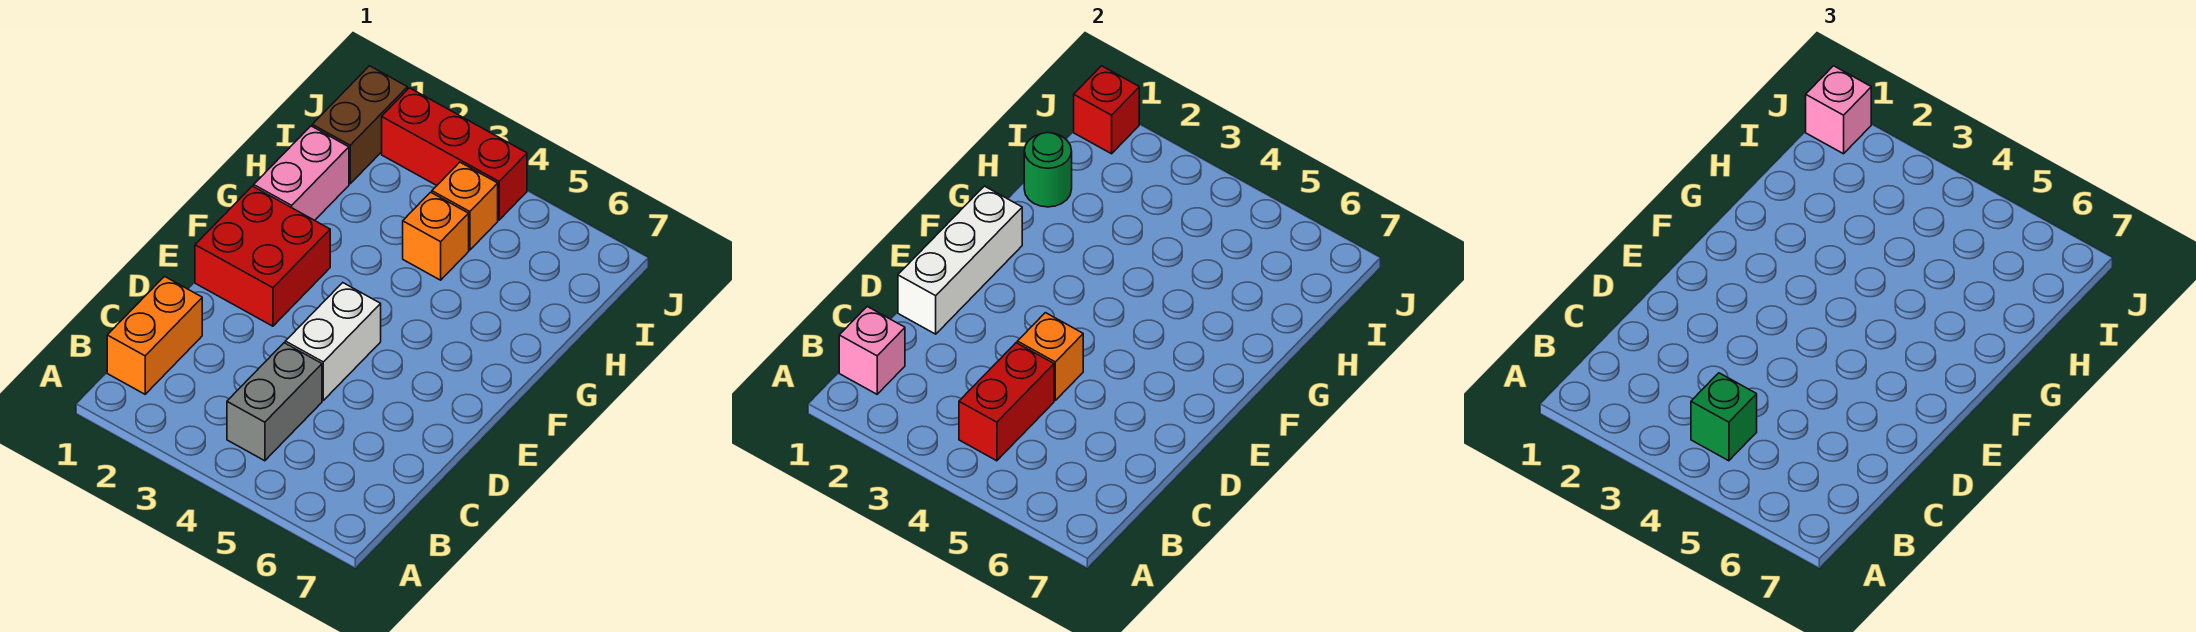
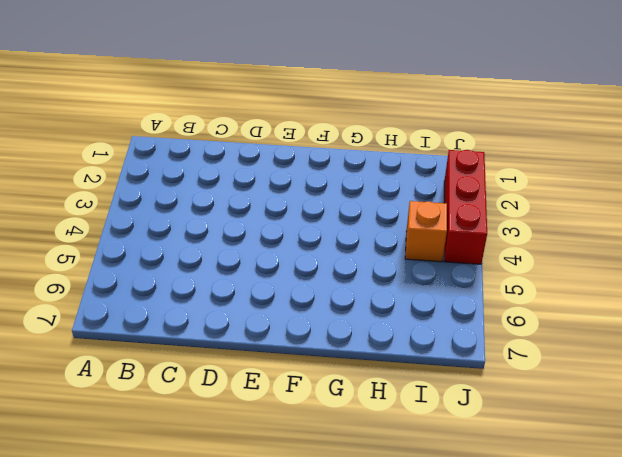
none -> orange brick B1:C1 level 1
none -> grey brick B4:C4 level 1
none -> white brick D4:E4 level 1

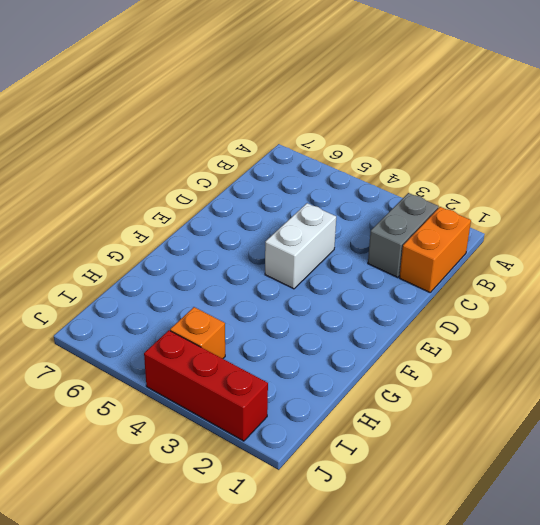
grey brick B2:C2 level 1 -> grey brick B4:C4 level 1
none -> red brick E1:F2 level 1
none -> pink brick G1:H1 level 1
none -> orange brick H4 level 1

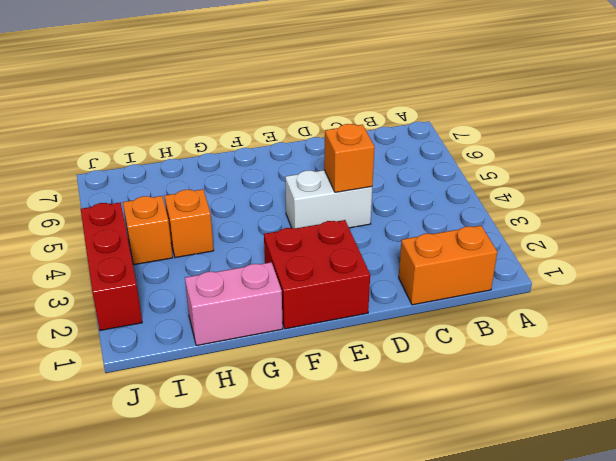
none -> grey brick B4:C4 level 1
none -> brown brick I1:J1 level 1
none -> pink brick B1 level 2

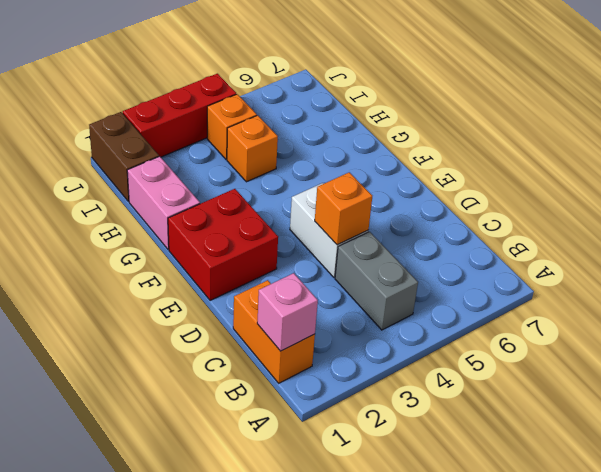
none -> red brick B4:C4 level 2
none -> white brick D1:F1 level 2
none -> green round brick H1 level 2

